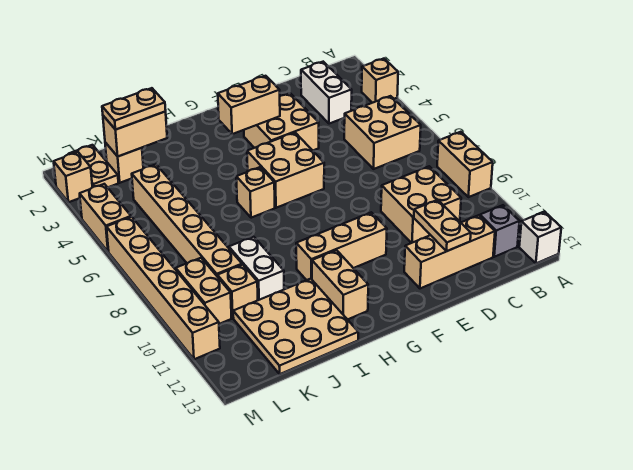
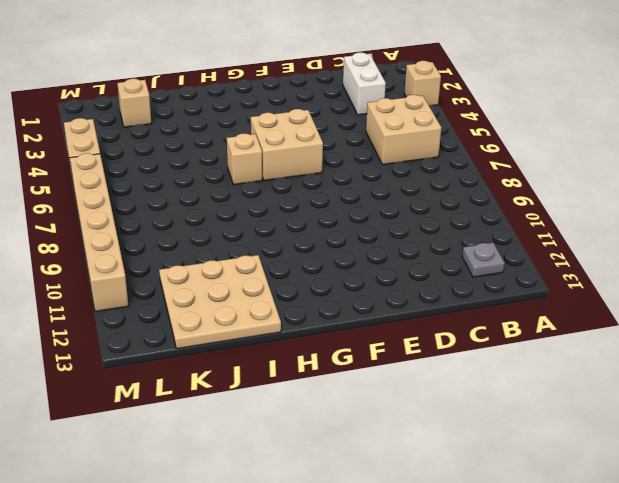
grey plate B12 level 1 -> grey brick B12 level 1
none -> tan brick A8:A9 level 1
none -> white brick A13 level 1
none -> tan brick C9:D10 level 1

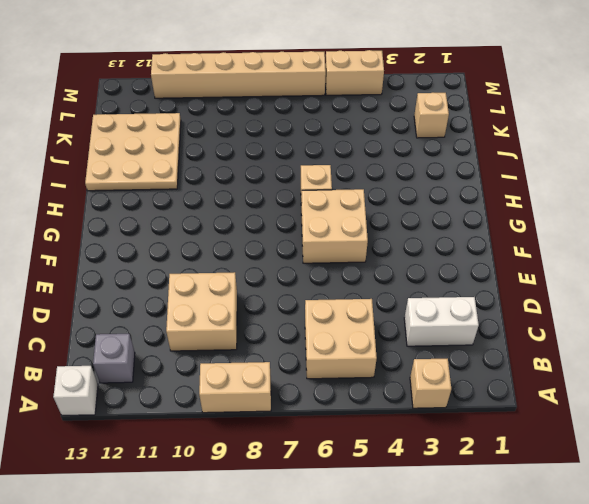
none -> tan brick C12:E12 level 1
none -> tan brick E3:F4 level 1
none -> tan brick F10:H10 level 1

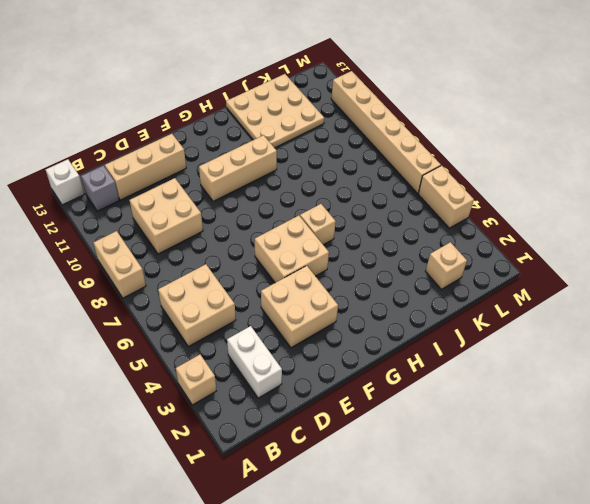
none -> tan brick H11:H12 level 1
none -> white brick J9:J10 level 1
none -> tan brick K4:K9 level 1

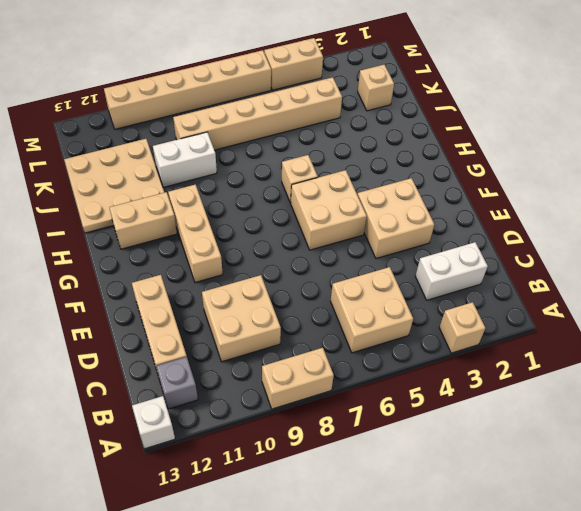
none -> tan brick K10 level 1
none -> tan plate L1:L2 level 1
none -> tan brick L9:L10 level 1

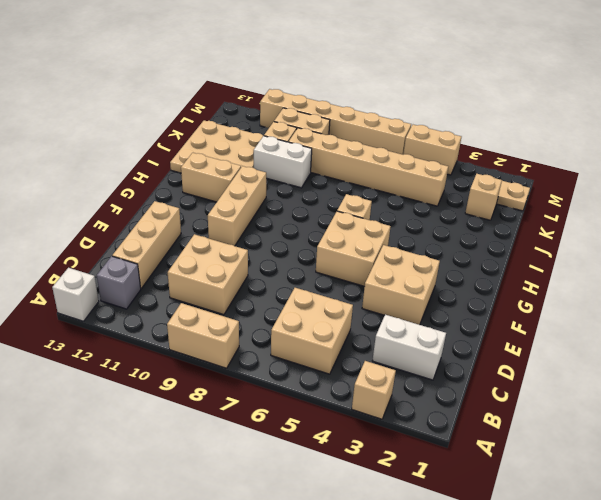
none -> tan brick M2 level 1
none -> tan plate D11:D12 level 2
none -> tan brick F3:G3 level 2

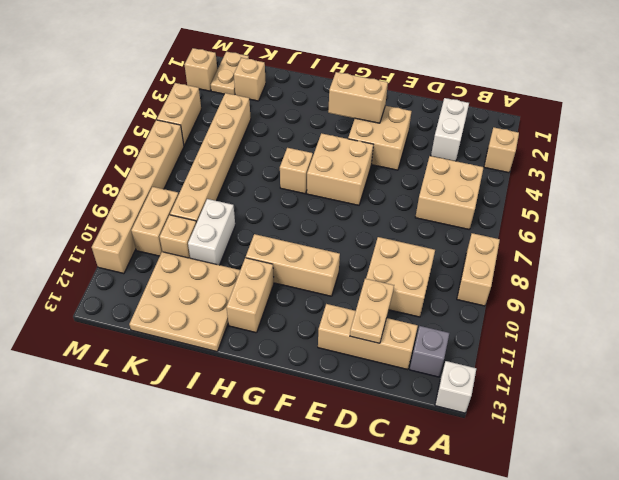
none -> tan brick J2:K2 level 2
none -> tan plate J2:K2 level 3

